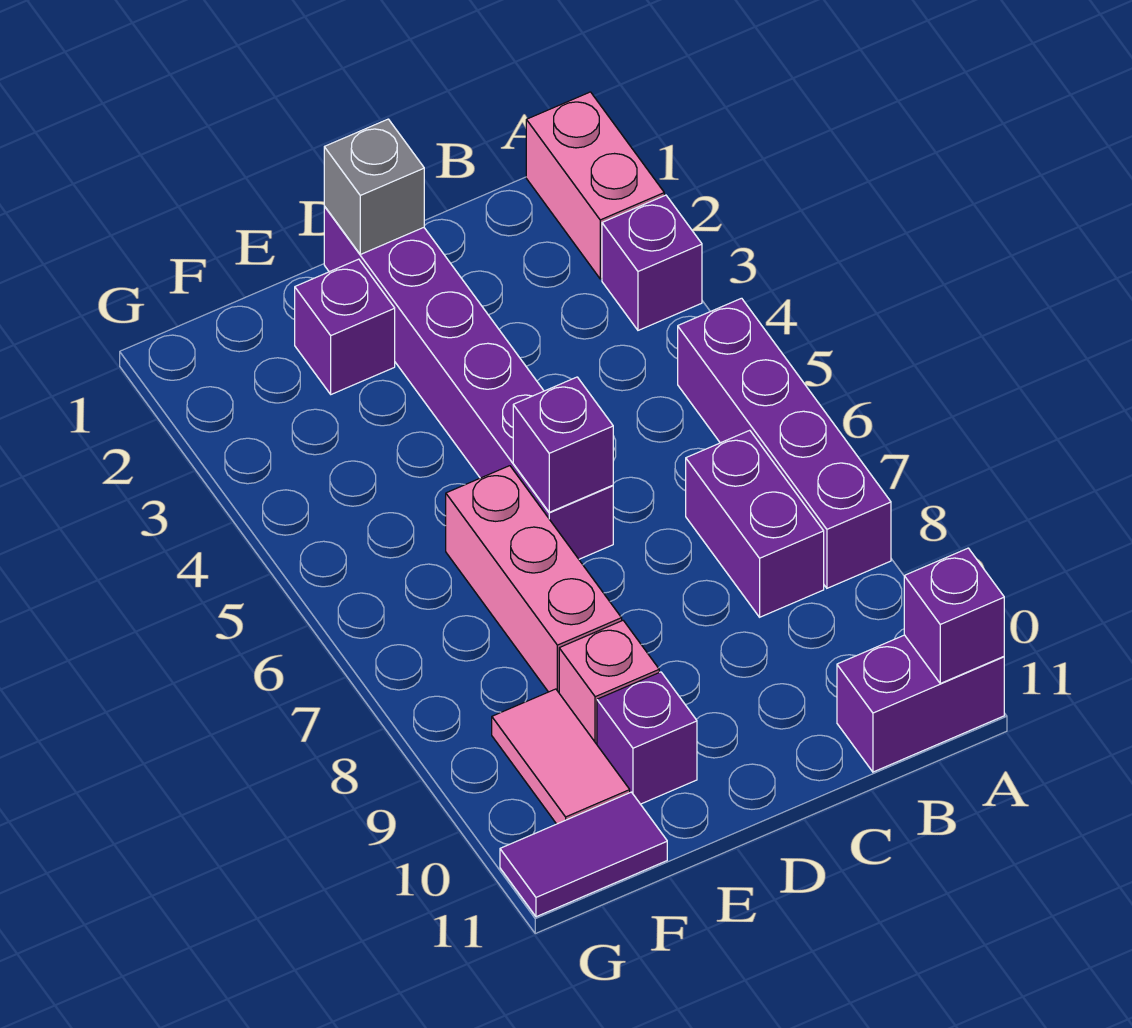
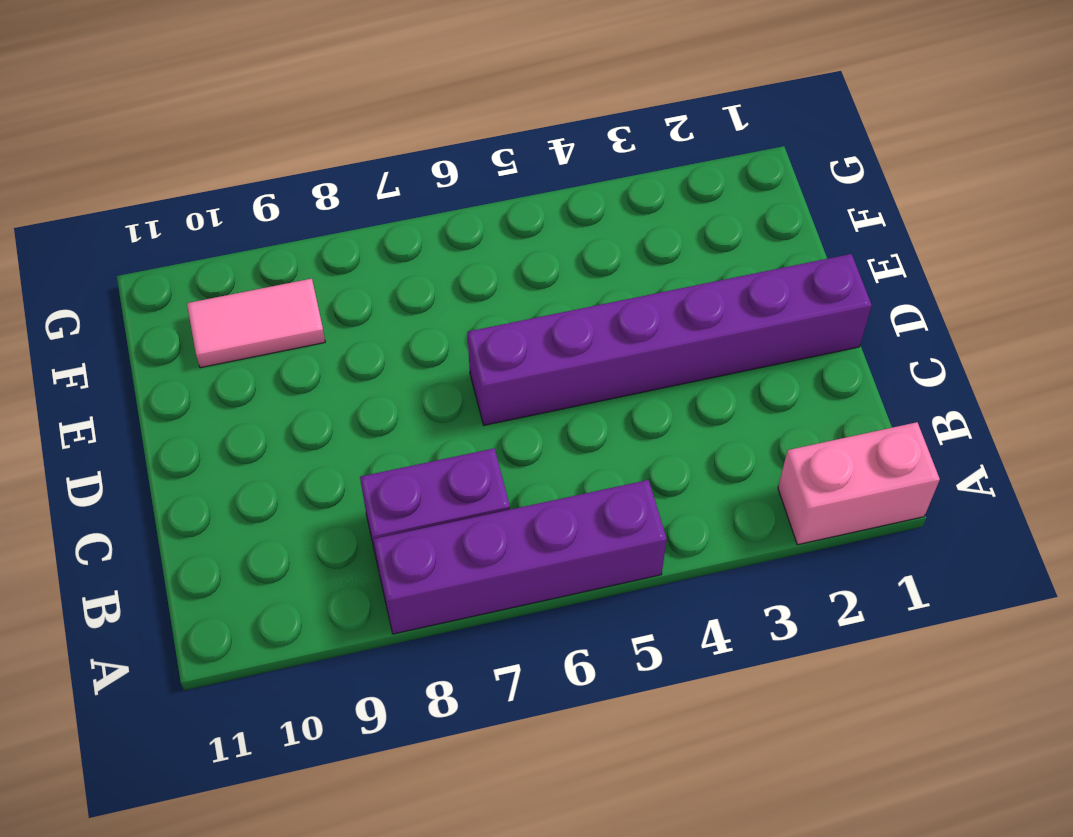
none -> purple brick A3 level 1
none -> purple brick A11:B11 level 1
none -> purple brick E2 level 1

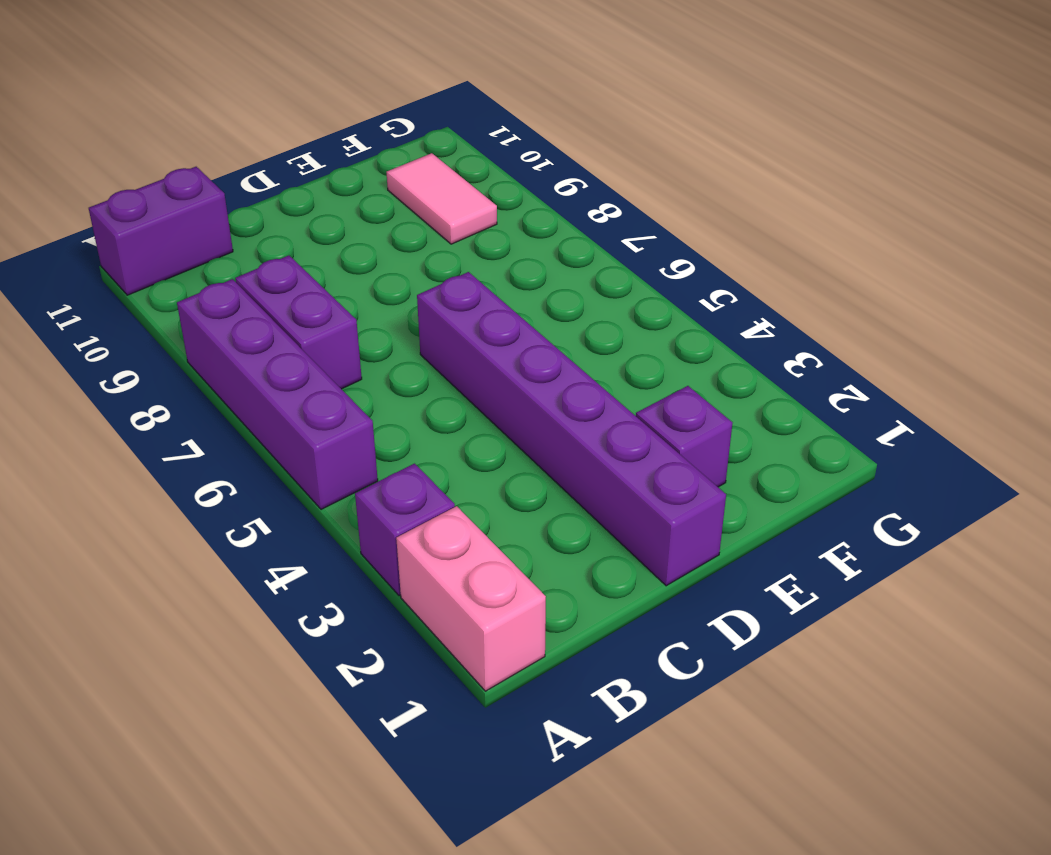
none -> pink brick E6:E8 level 1
none -> pink brick E9 level 1
none -> purple brick E10 level 1

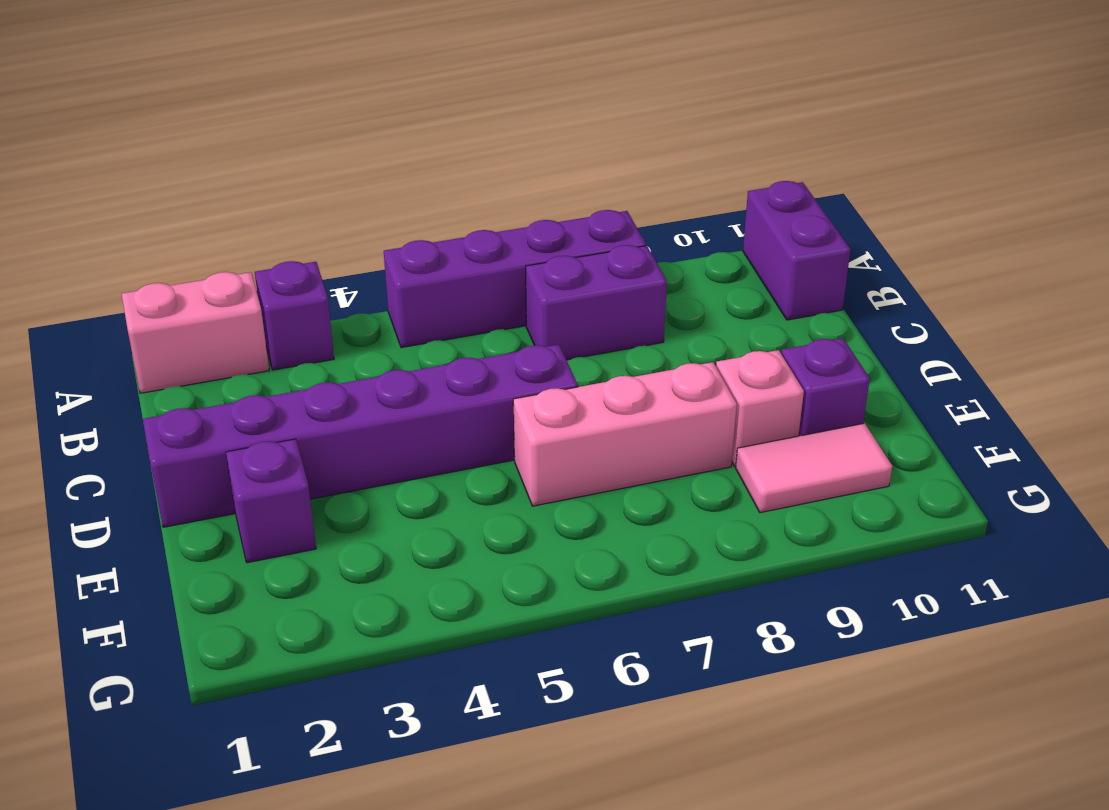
none -> purple tile F11:G11 level 1
none -> purple brick A11 level 2
none -> grey brick D1 level 2

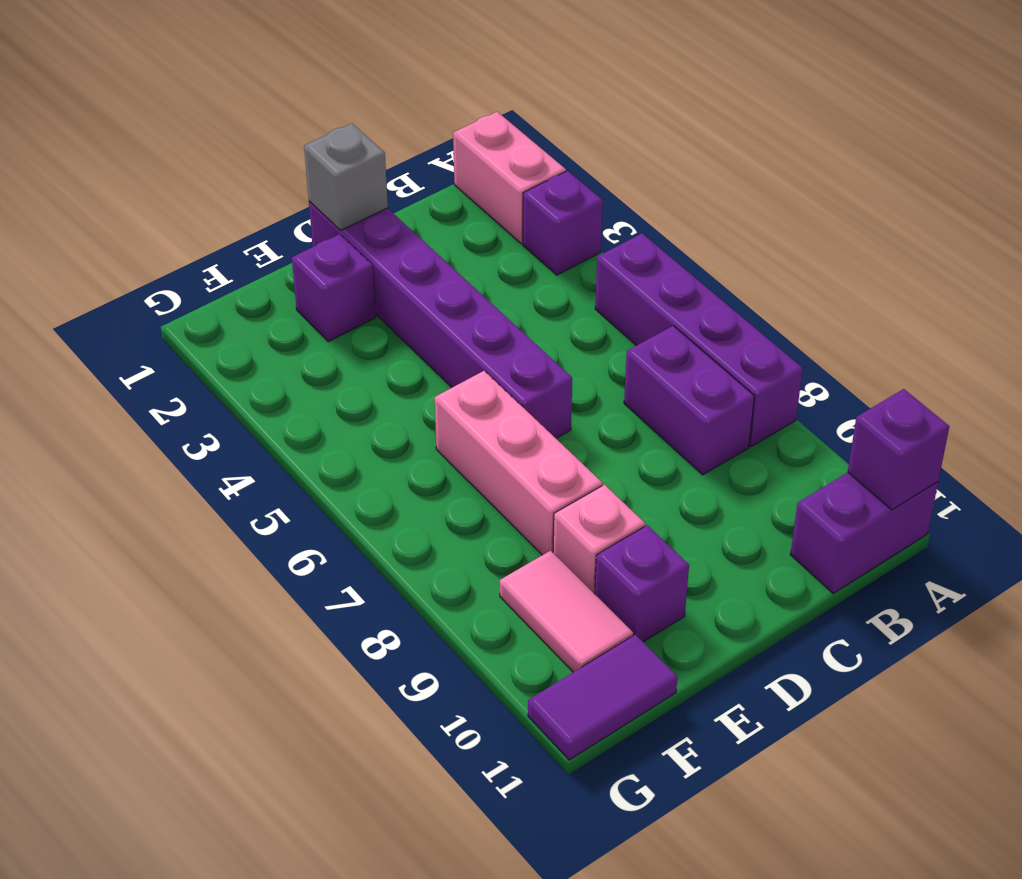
none -> purple brick D6 level 2

